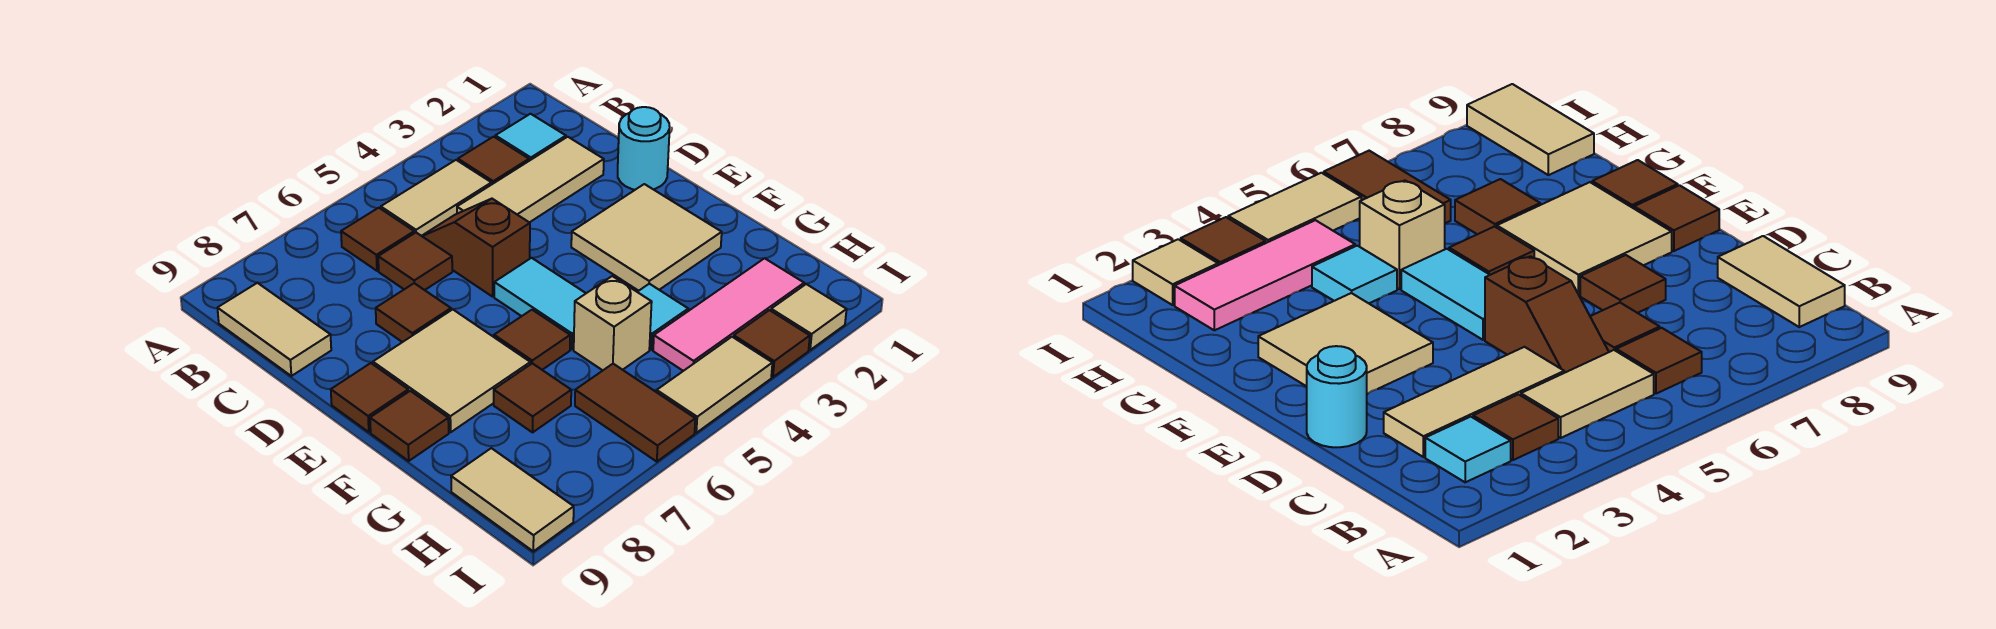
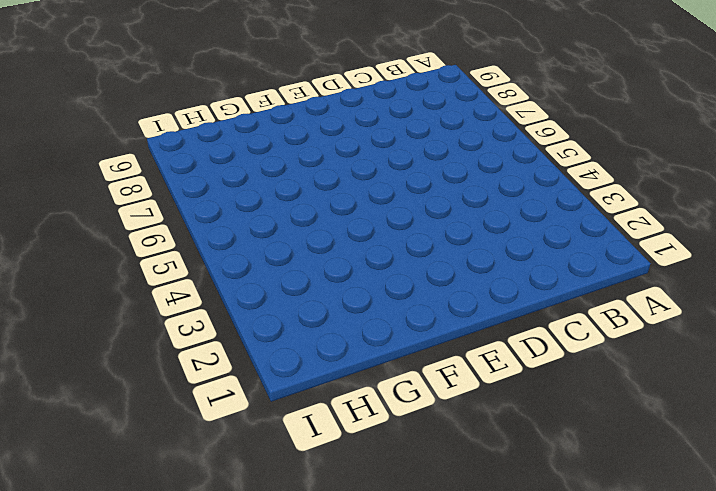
none -> cyan tile B2 level 1
none -> brown tile B3 level 1
none -> tan tile B4:B5 level 1

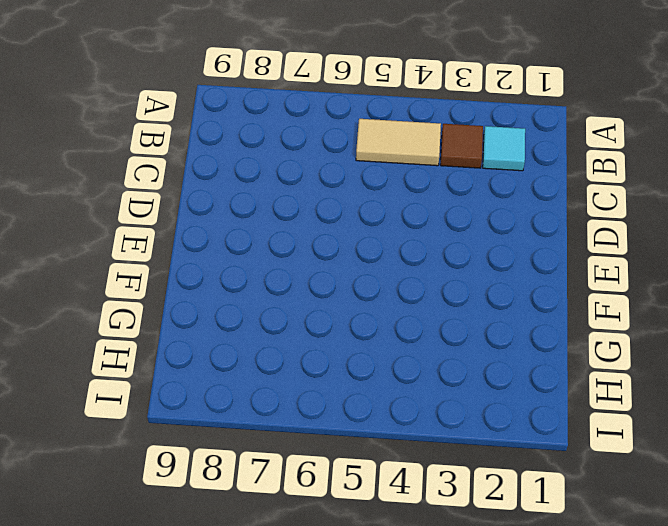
none -> brown tile B6 level 1
none -> tan tile B9:C9 level 1
none -> tan tile C2:C4 level 1

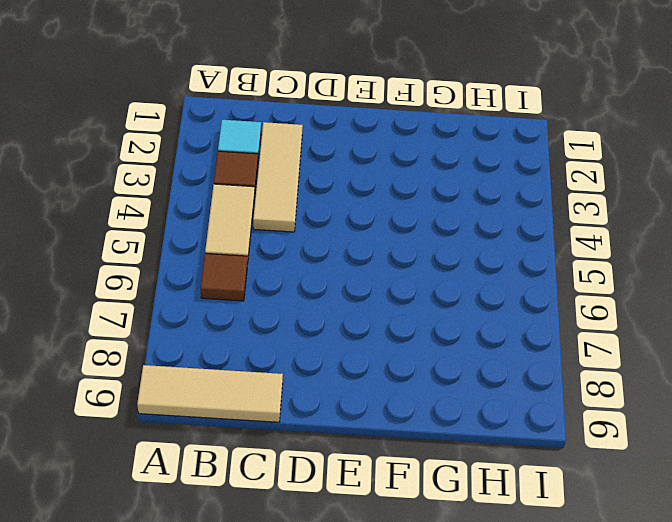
tan tile A9:C9 level 1 -> tan tile B9:C9 level 1
none -> brown slope C5:D5 level 1 top D
none -> brown tile C6 level 1
none -> cyan round brick D1 level 1

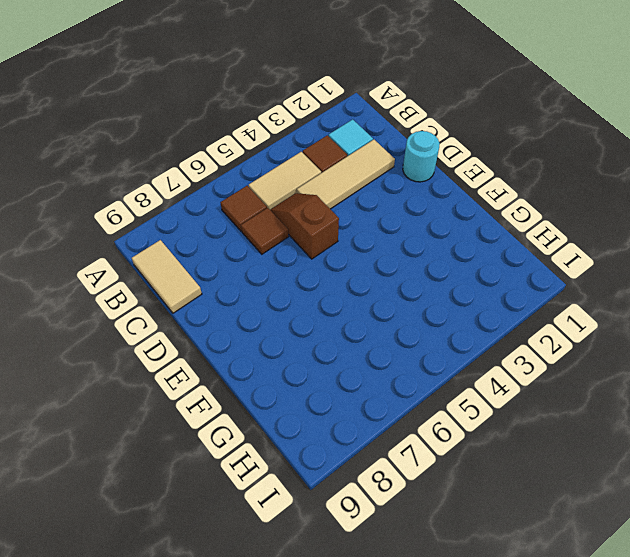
none -> brown tile D7 level 1
none -> tan tile E2:F3 level 1
none -> cyan tile E5:F5 level 1

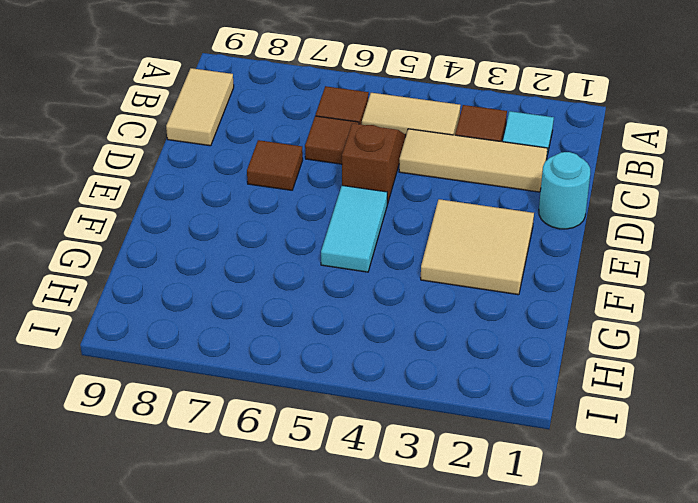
none -> tan tile E7:F8 level 1
none -> brown tile E9 level 1
none -> brown tile F6 level 1

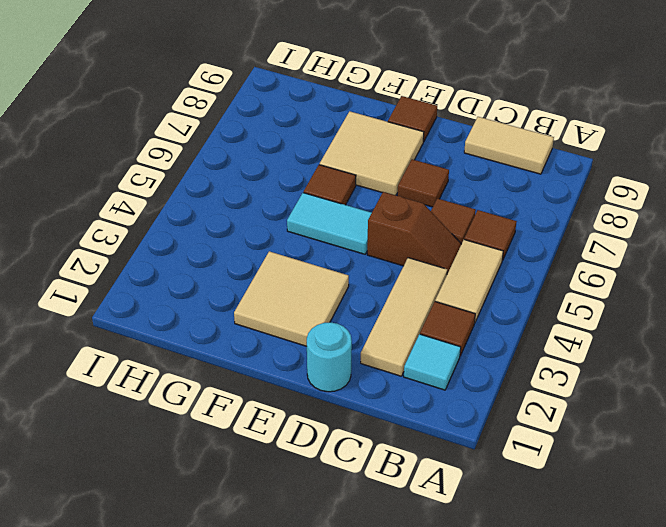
none -> brown tile F9 level 1
none -> cyan tile G4 level 1
none -> tan brick G5 level 1

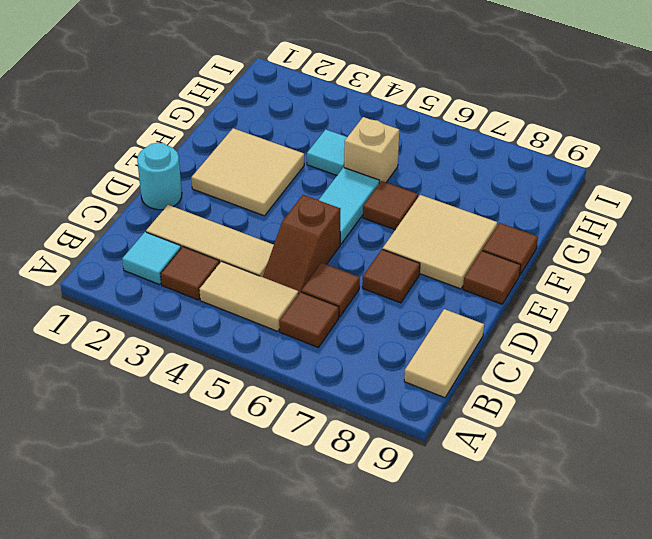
none -> brown tile G7 level 1
none -> pink tile H2:H4 level 1
none -> brown tile H6:I6 level 1

